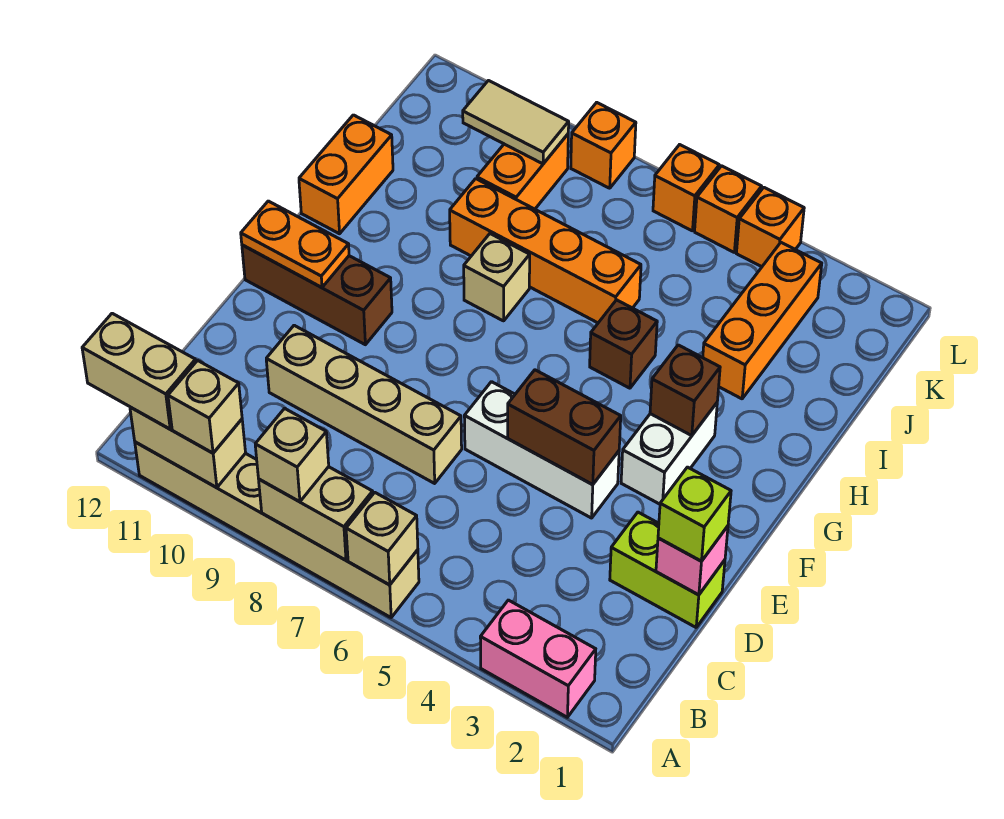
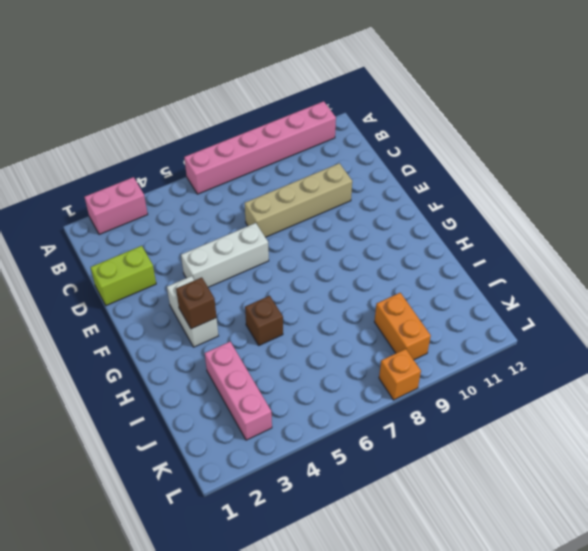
pink brick A6:A11 level 1 -> tan brick A6:A11 level 1
pink brick I3:K3 level 1 -> orange brick I3:K3 level 1
none -> brown brick F10:F12 level 1
none -> tan brick H8 level 1
none -> orange brick H12:I12 level 1

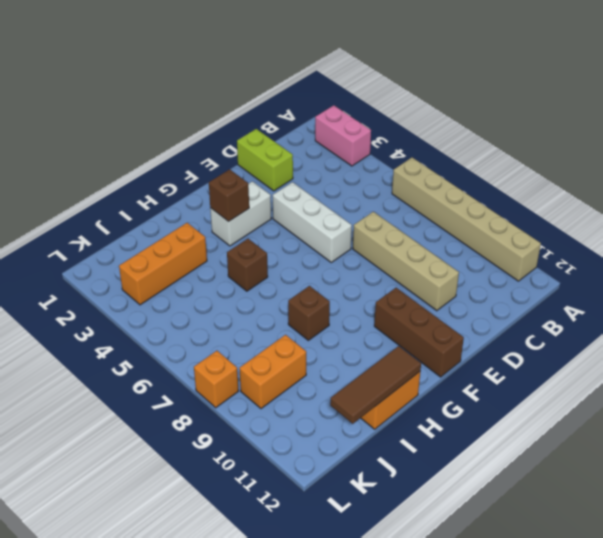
brown brick H8 level 1 -> tan brick H8 level 1
brown tile H12:J12 level 2 -> none
none -> orange brick I6:I9 level 1
none -> orange brick L4 level 1
none -> orange brick L5 level 1

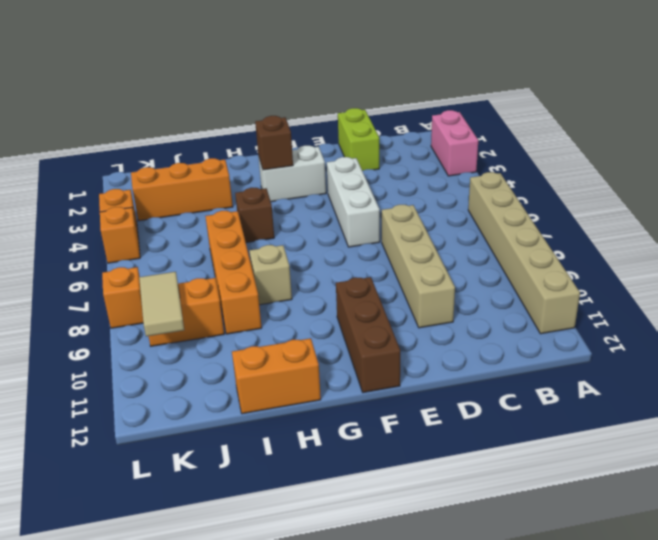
none -> orange brick L6 level 1
none -> tan brick A6 level 2
none -> tan brick A7:A8 level 2

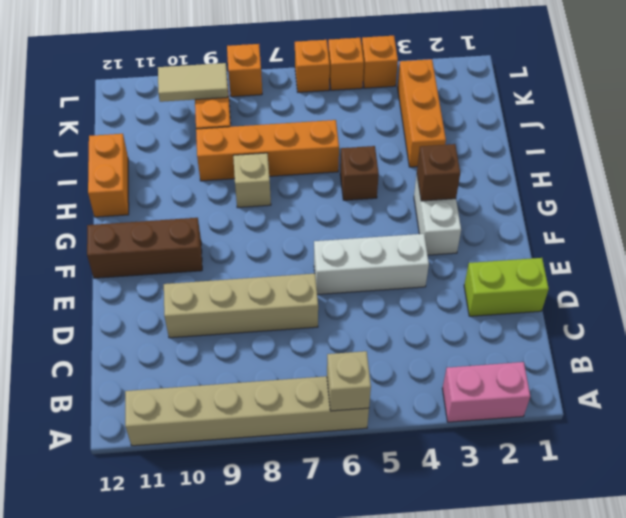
none -> tan brick A7:A8 level 2
none -> tan brick A10:A11 level 2
none -> pink brick D1 level 2

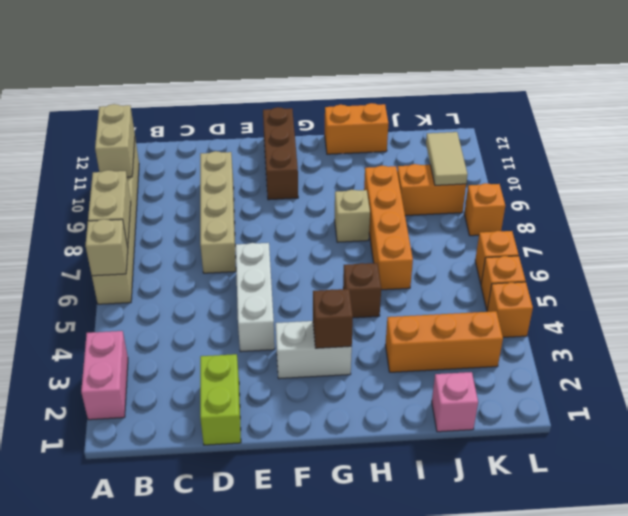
pink brick J1 level 1 -> pink brick D1 level 2
none -> brown brick E4:E5 level 2
none -> orange plate F11:F12 level 2
none -> tan brick A8 level 3

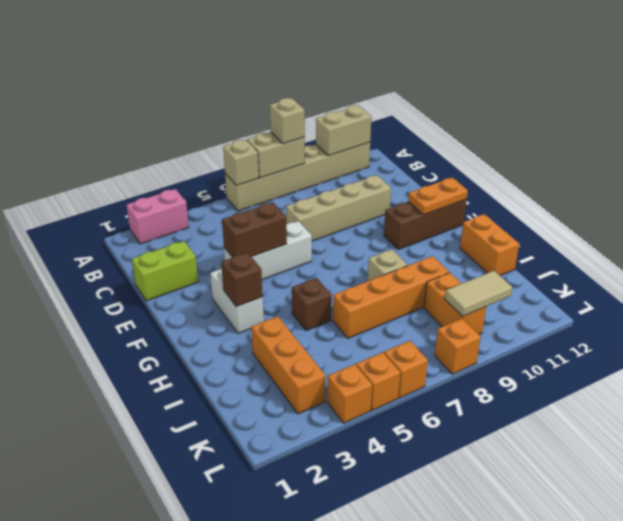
none -> pink brick D1 level 2
none -> tan brick A10 level 3
none -> tan brick A11:A12 level 3

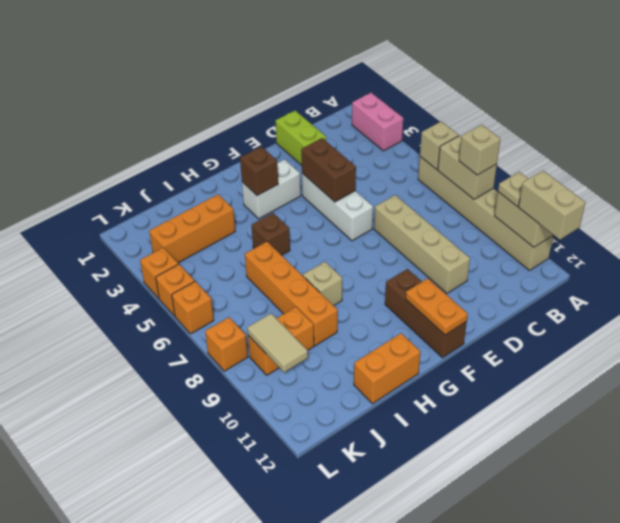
tan plate A10 level 3 -> tan brick A10 level 3
none -> pink brick D1 level 2
none -> lime brick D1 level 3

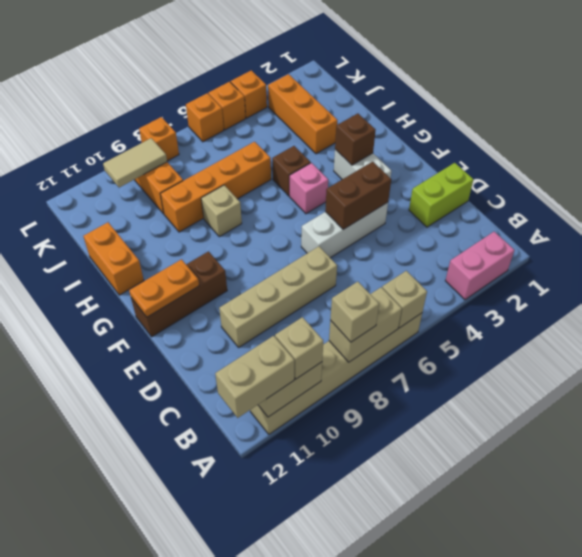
pink brick G5 level 1 -> pink brick D1 level 2
none -> lime brick D1 level 3

